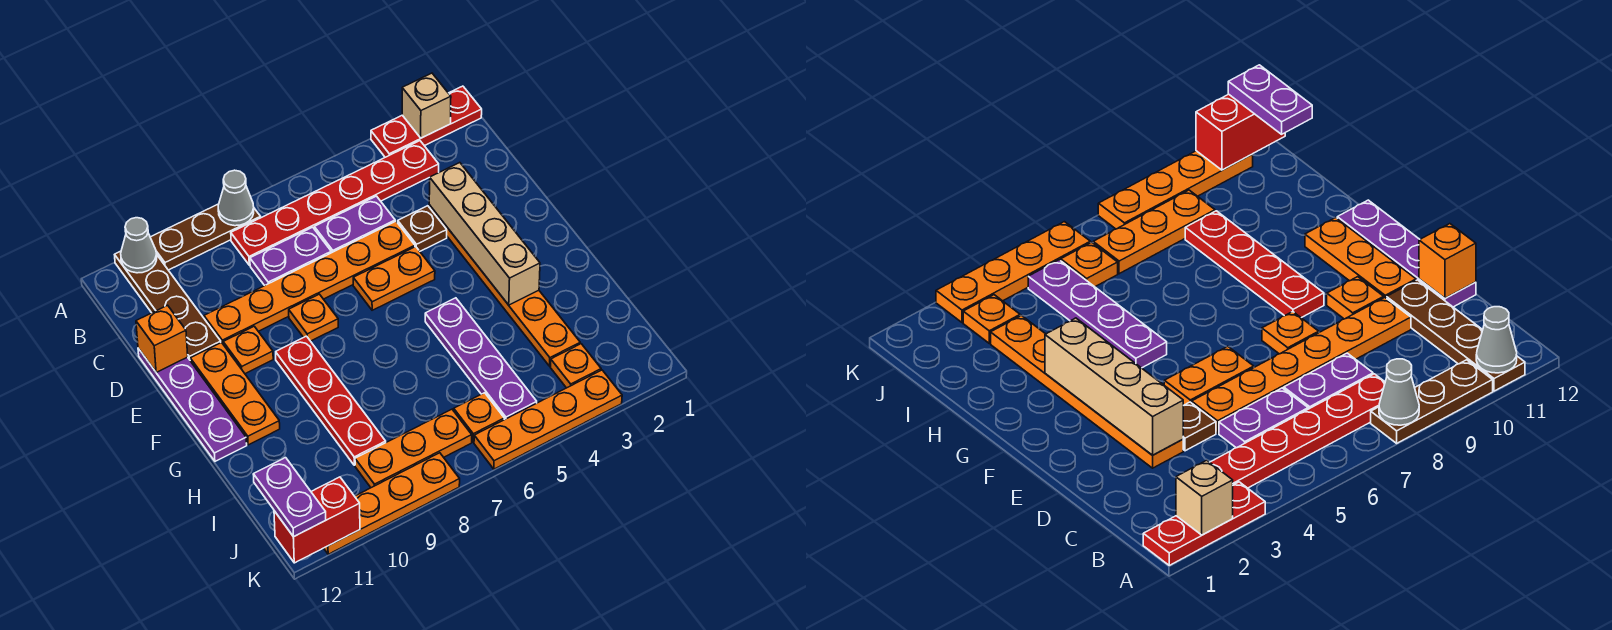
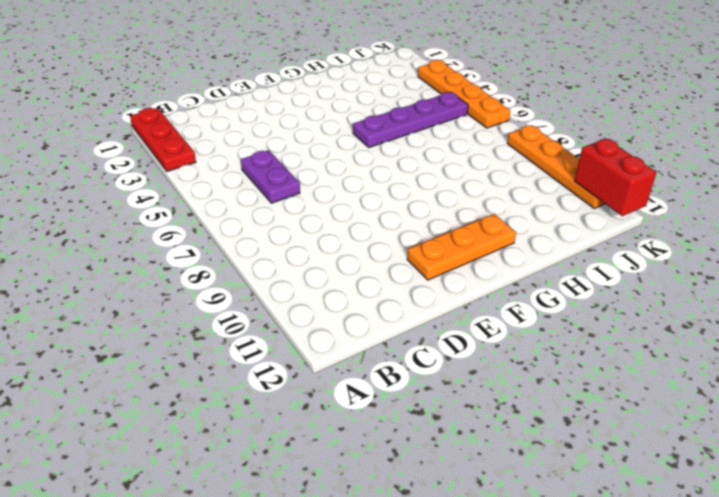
none -> brown plate A8:A10 level 1
none -> brown plate A11:D11 level 1
none -> red plate B3:B8 level 1

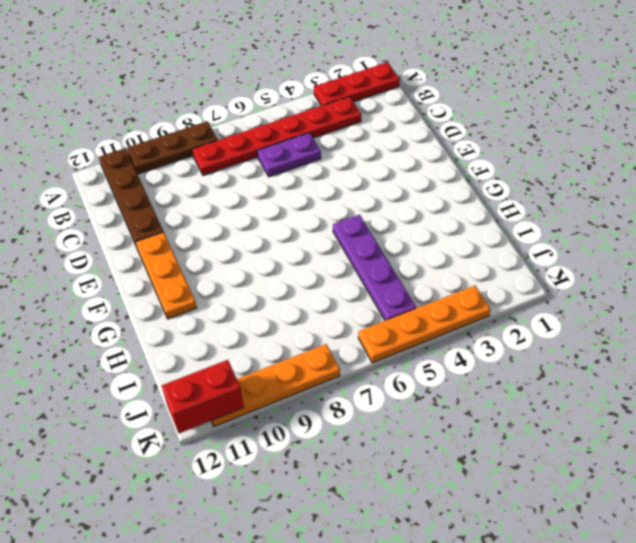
none -> purple plate C7:C8 level 1
none -> orange plate D3:I3 level 1
none -> brown plate D4 level 1

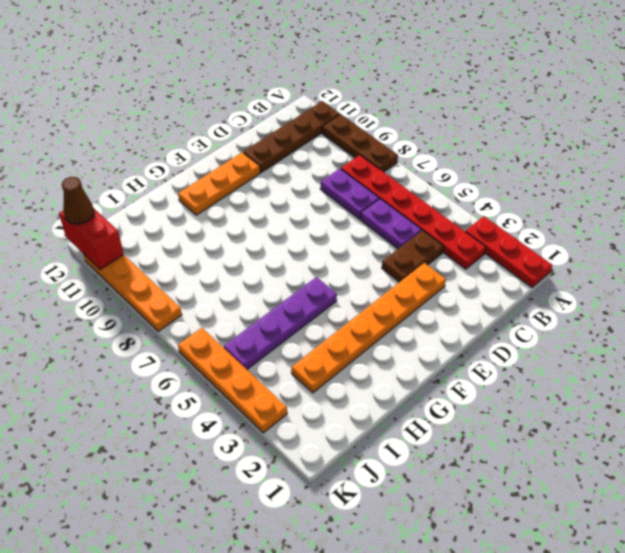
brown plate C4:D4 level 1 -> brown plate D4 level 1
brown cone K12 level 3 -> purple plate J12:K12 level 3
none -> orange plate D5:D10 level 1
none -> purple plate D12:G12 level 1
none -> orange plate E5:E6 level 1

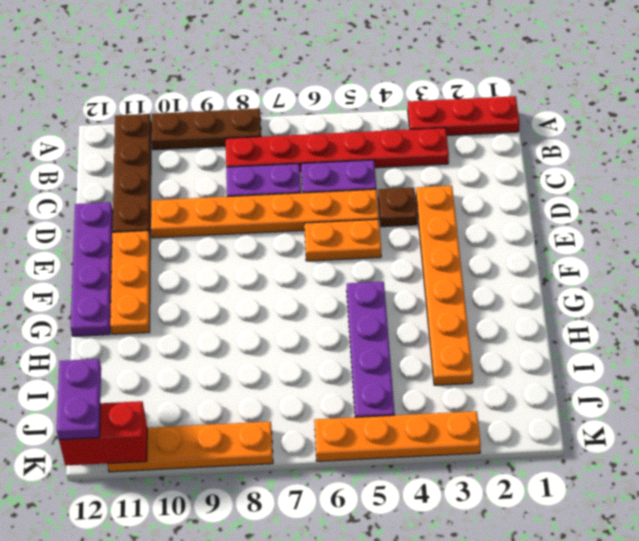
none -> orange plate E8 level 1
none -> orange plate E10 level 1
none -> red plate F9:I9 level 1

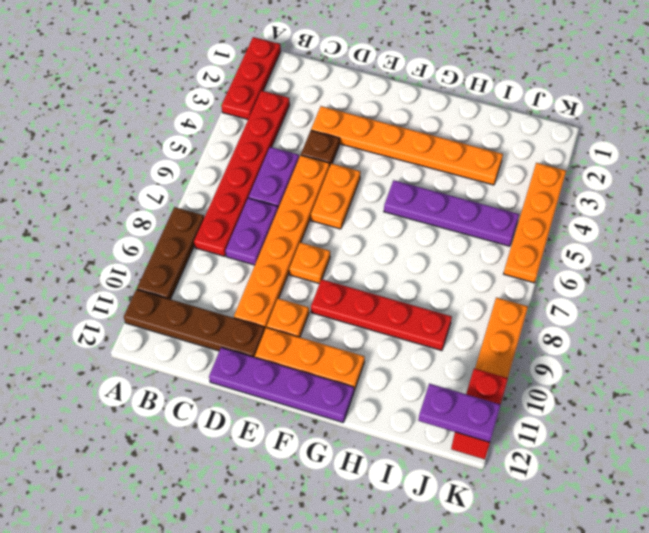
none -> orange plate J3 level 1
none -> orange plate J6 level 1
none -> orange plate J7:J9 level 1

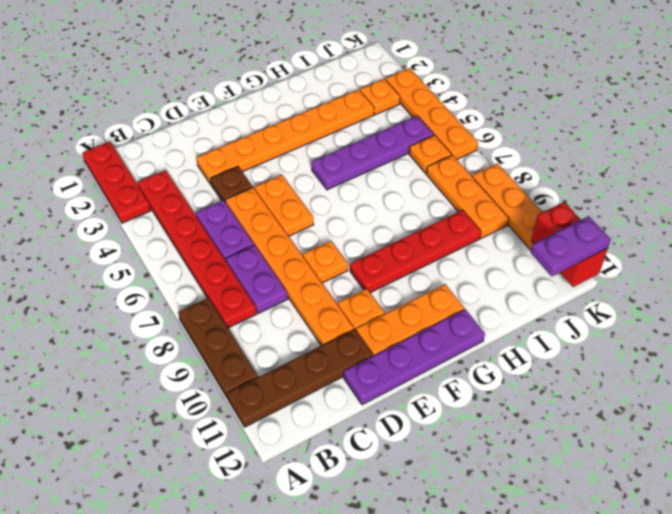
none -> tan brick A2 level 2
none -> grey cone A8 level 2
none -> grey cone A11 level 2

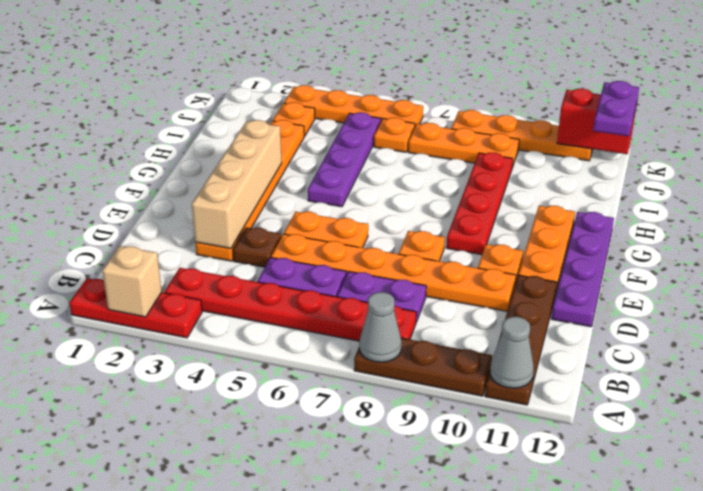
none -> orange brick D12 level 2

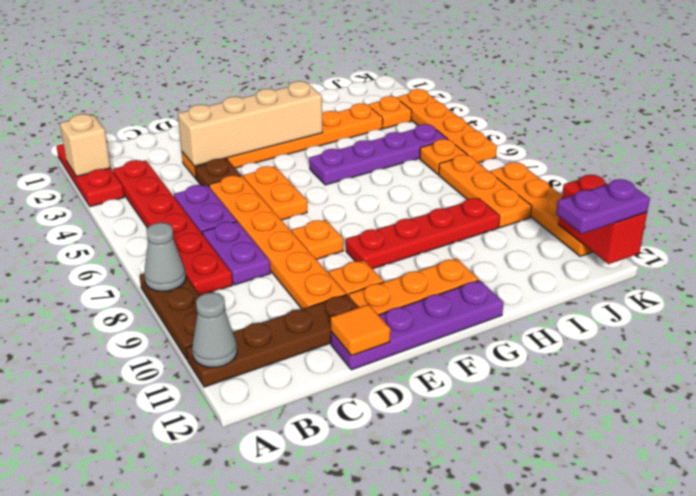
orange tile D12 level 2 -> orange brick D12 level 2

